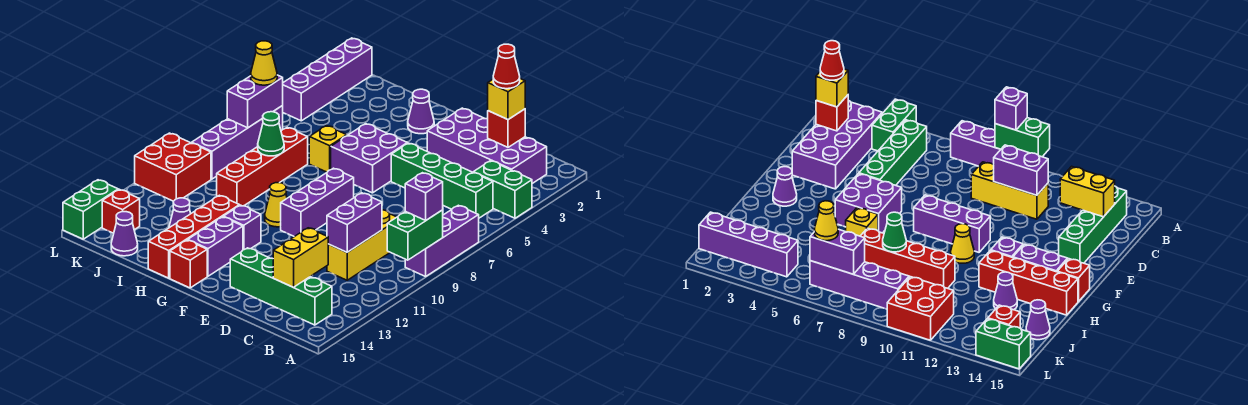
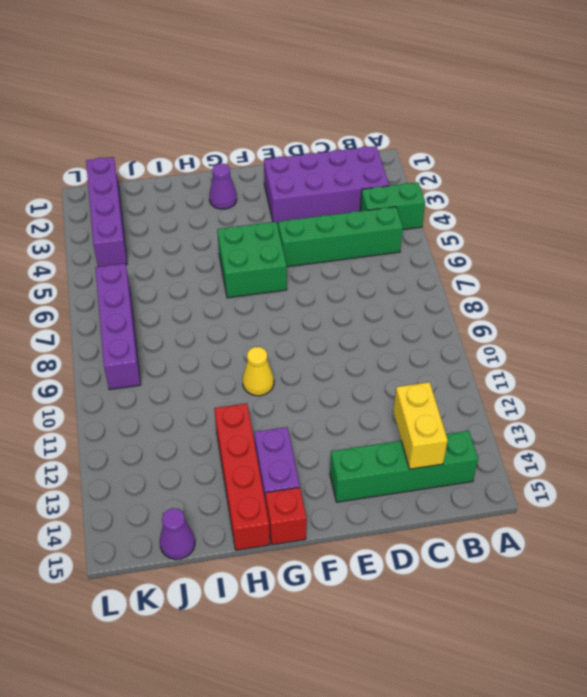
green brick F5:G6 level 1 -> purple brick F5:G6 level 1
none -> purple brick A7:A9 level 1
none -> yellow brick C9:C11 level 1
none -> purple brick F8:F10 level 1
none -> purple brick G12 level 1

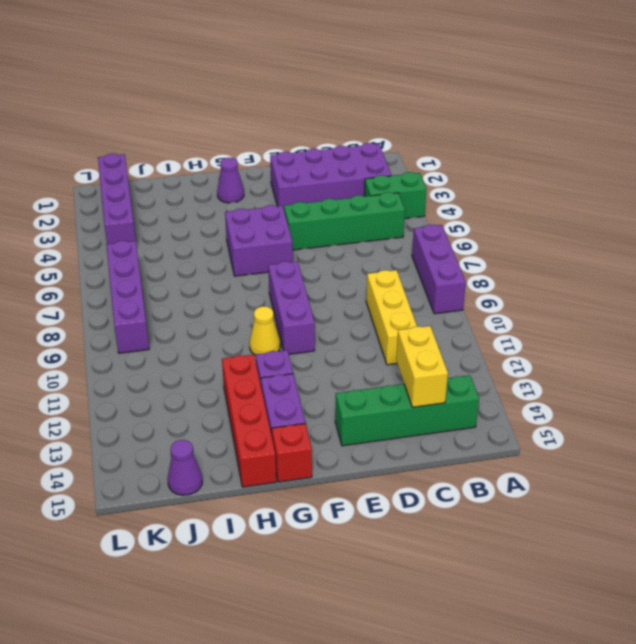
none -> yellow brick H6 level 1
none -> red brick I7:I10 level 1
none -> purple cone I13 level 1
none -> red brick K10:L11 level 1

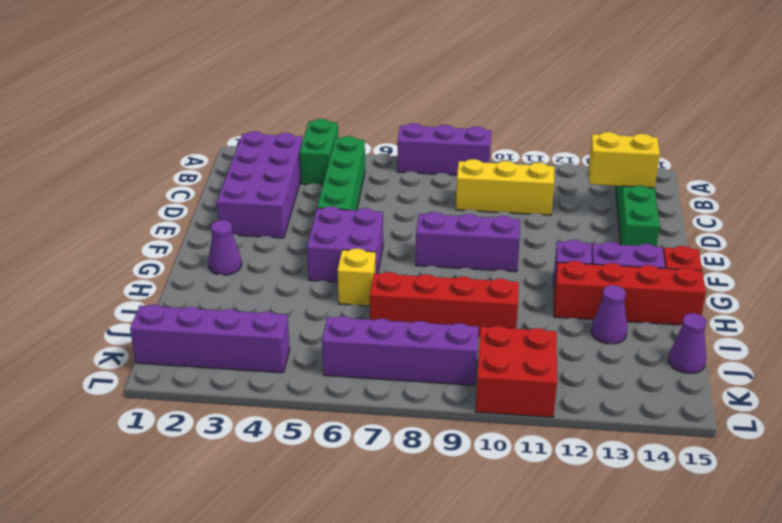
none -> yellow cone G10 level 1
none -> red brick K14 level 1
none -> green brick L14:L15 level 1
none -> green brick A9:A10 level 2

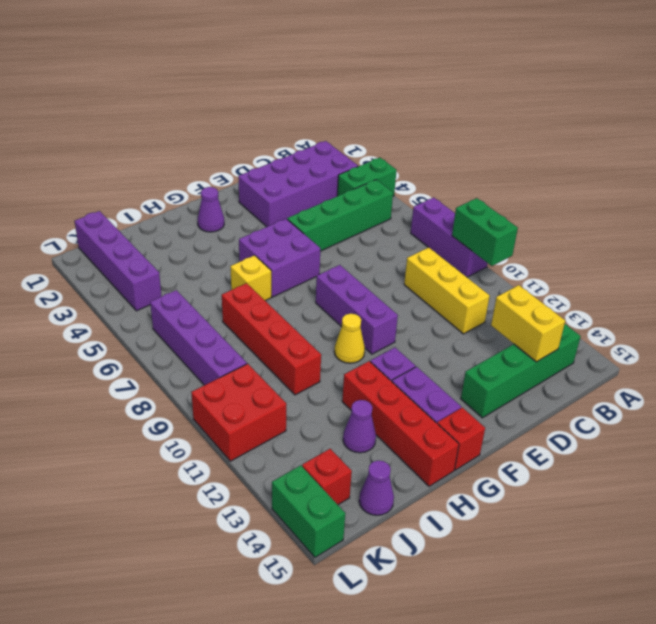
none -> red brick C2 level 2
none -> purple brick C10:C11 level 2
none -> green cone I8 level 2
none -> purple brick K6:K7 level 2

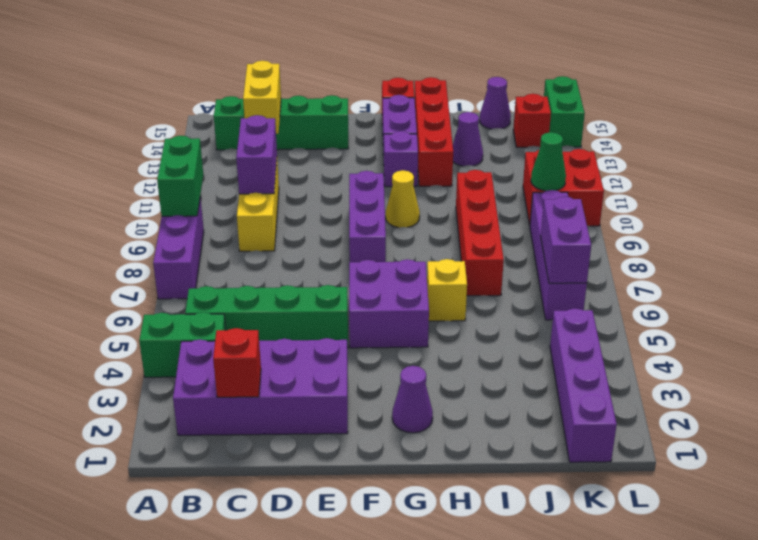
green cone K10 level 2 -> green cone I8 level 2
none -> purple brick A9 level 3
none -> yellow brick C2 level 3
none -> yellow cone K6 level 3
none -> red cone C2 level 4

